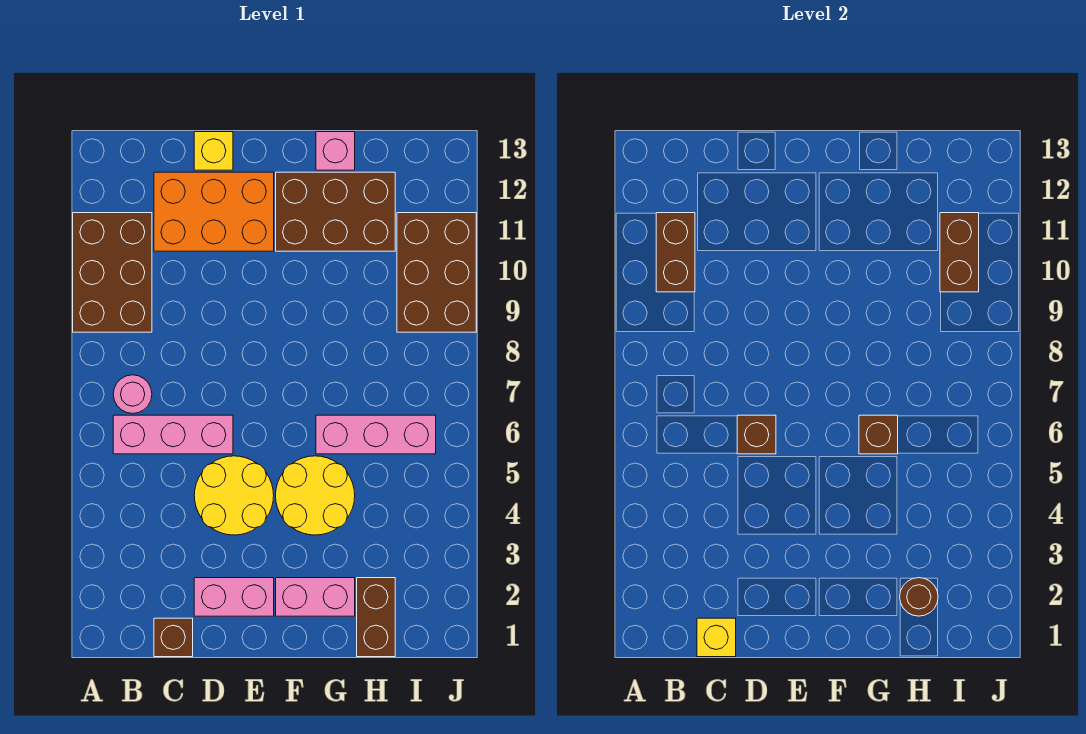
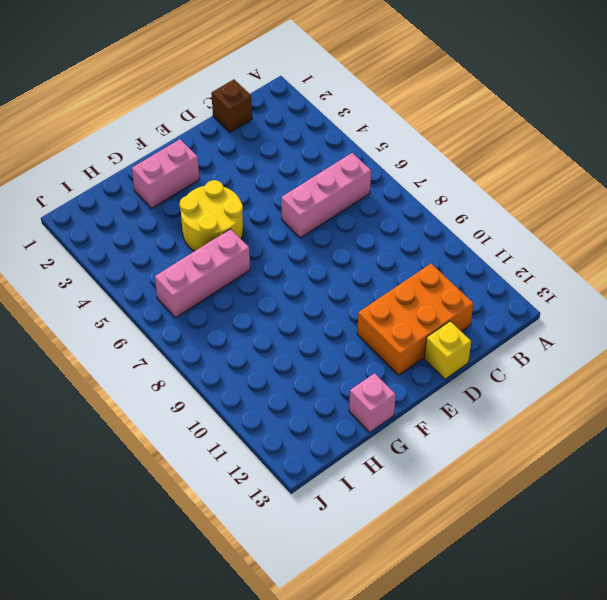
none -> brown brick A9:B11 level 1
none -> pink round brick B7 level 1
none -> pink brick D2:E2 level 1

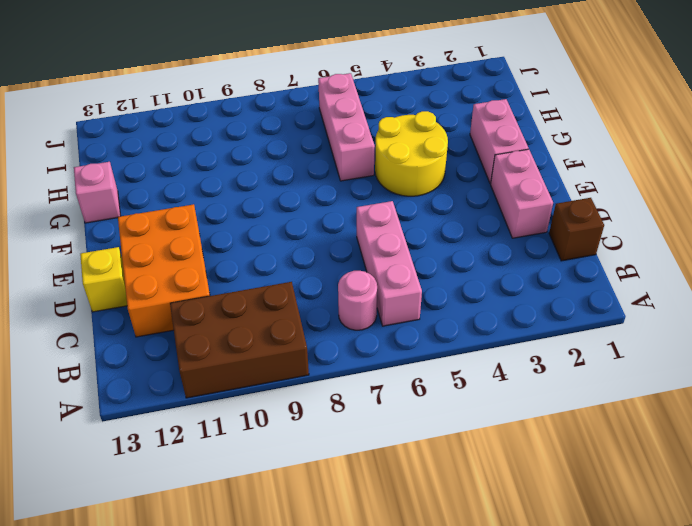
none -> yellow round brick D4:E5 level 1
none -> brown brick F11:H12 level 1
none -> brown brick H1:H2 level 1

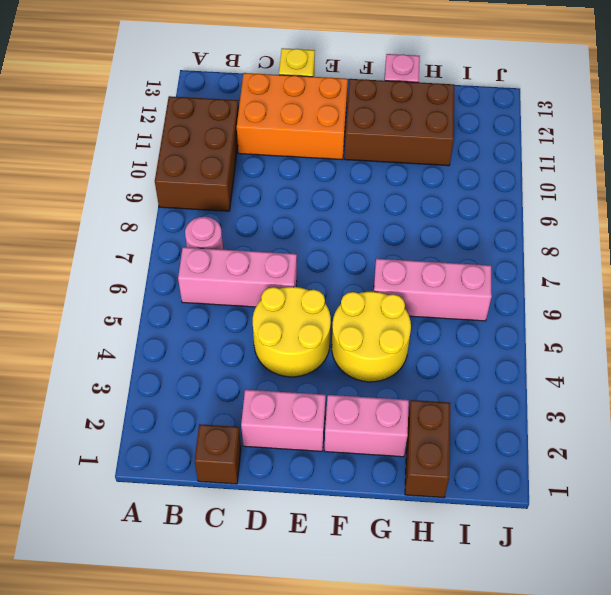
none -> brown brick I9:J11 level 1
none -> brown brick B10:B11 level 2
none -> yellow brick C1 level 2

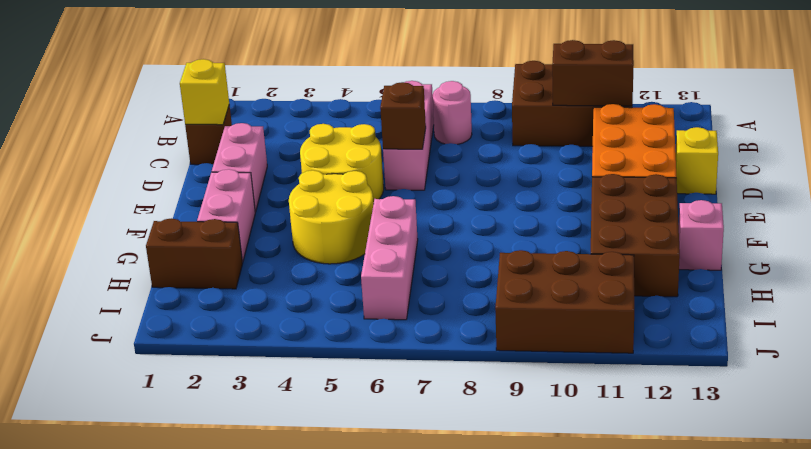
none -> brown brick G6 level 2
none -> brown round brick H2 level 2
none -> brown brick I10:I11 level 2

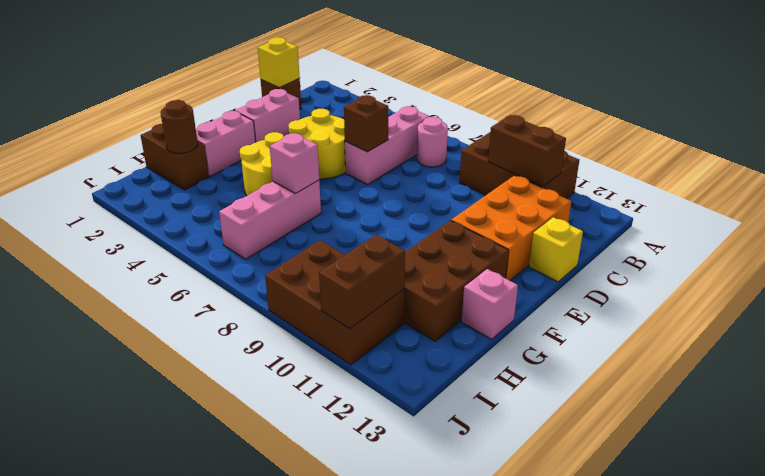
pink brick G6 level 2 -> brown brick G6 level 2
brown brick I11:J11 level 2 -> brown brick I10:I11 level 2

